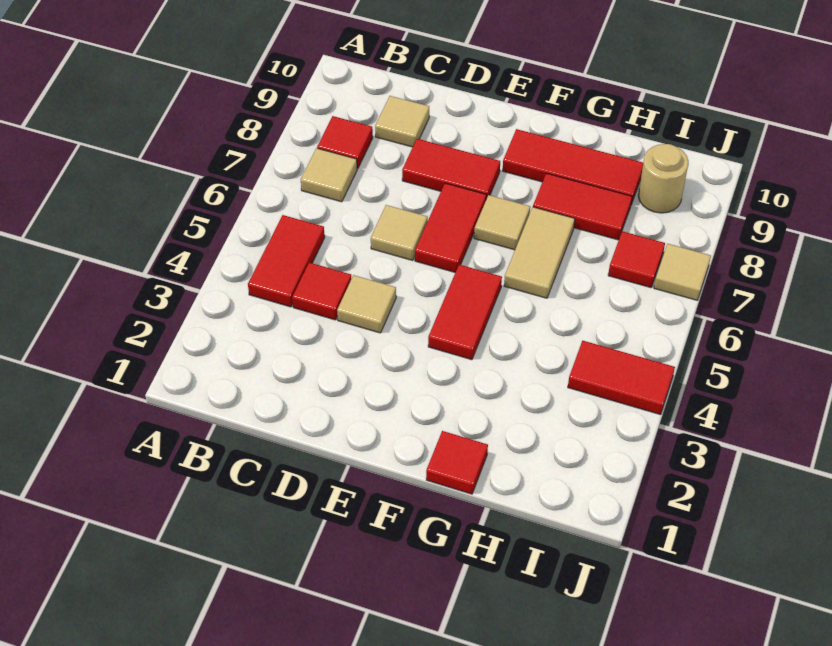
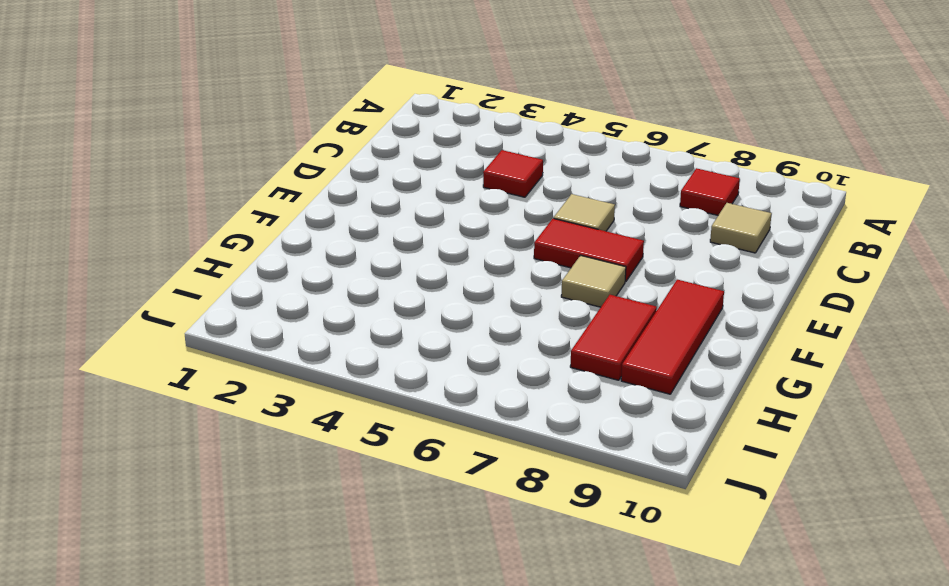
none -> red tile B4:B5 level 1
none -> tan tile B7 level 1
none -> tan tile D4 level 1

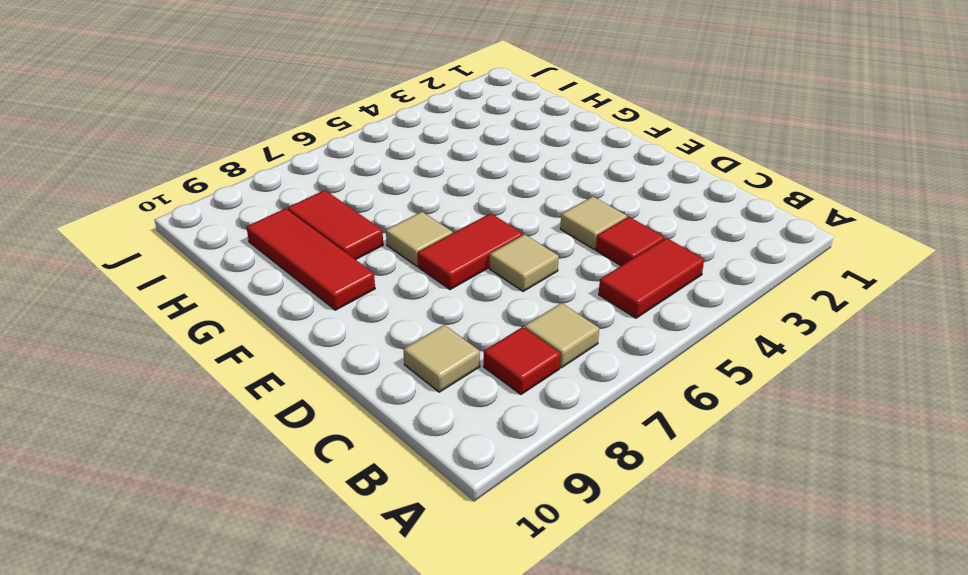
none -> red tile D8:E8 level 1
none -> red tile F4:F5 level 1
none -> red tile G1 level 1

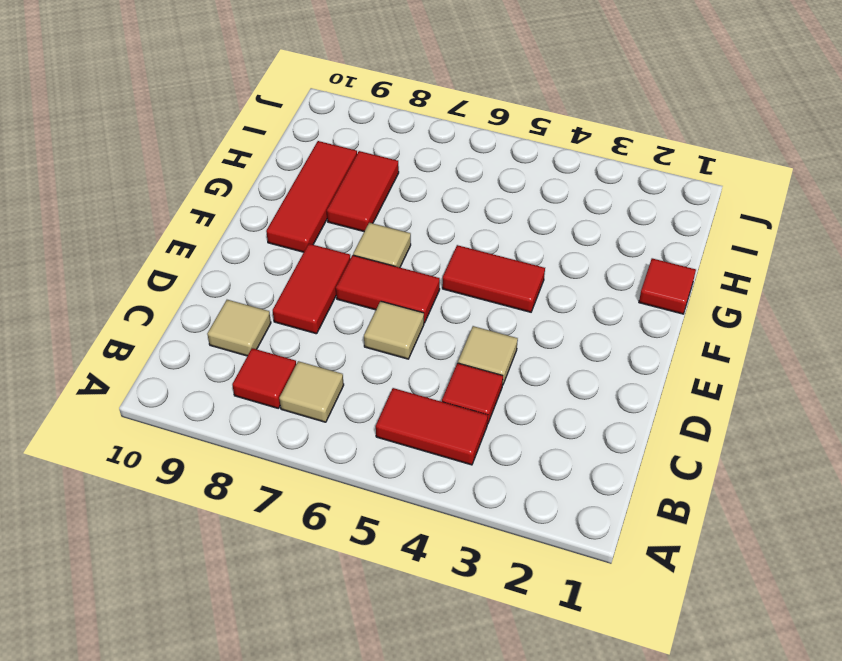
none -> tan tile G6:G7 level 1
none -> red tile I4:J4 level 1
none -> red tile I7 level 1

